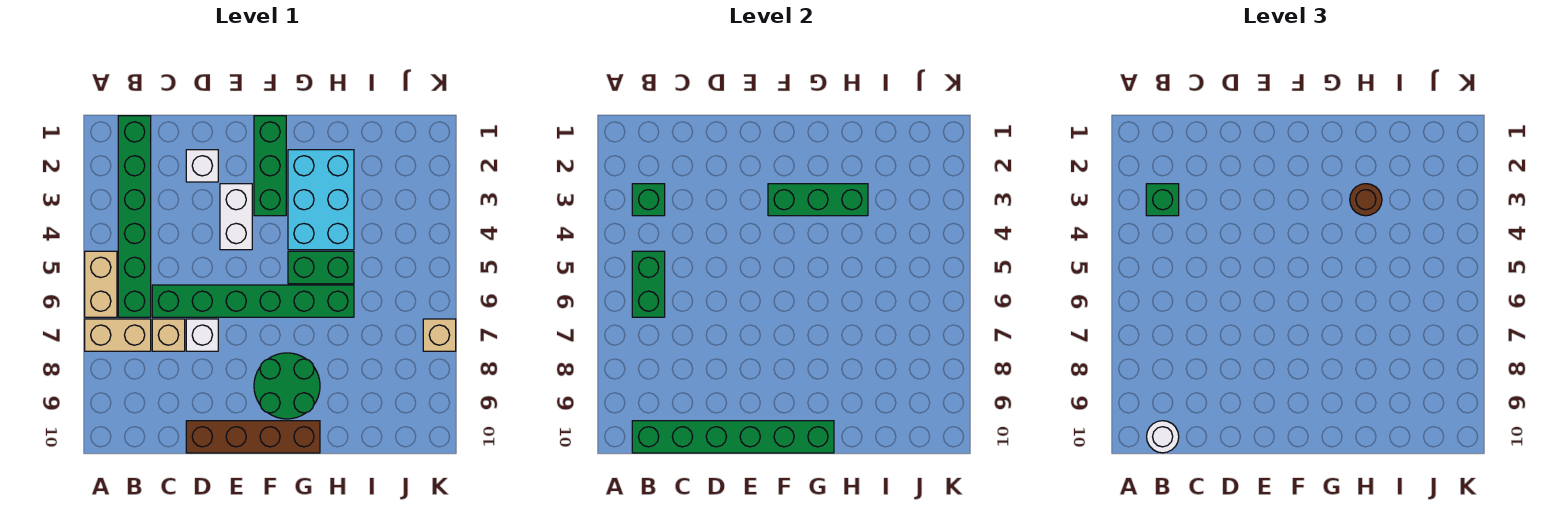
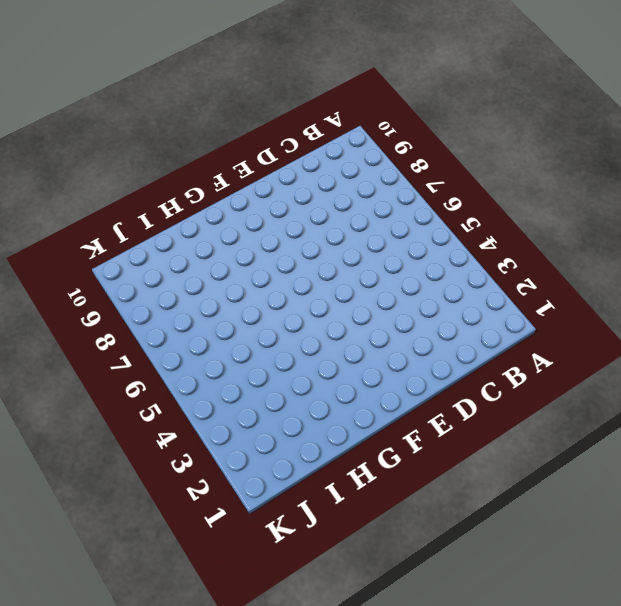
none -> tan brick A5:A6 level 1
none -> tan brick A7:B7 level 1
none -> green brick B1:B6 level 1

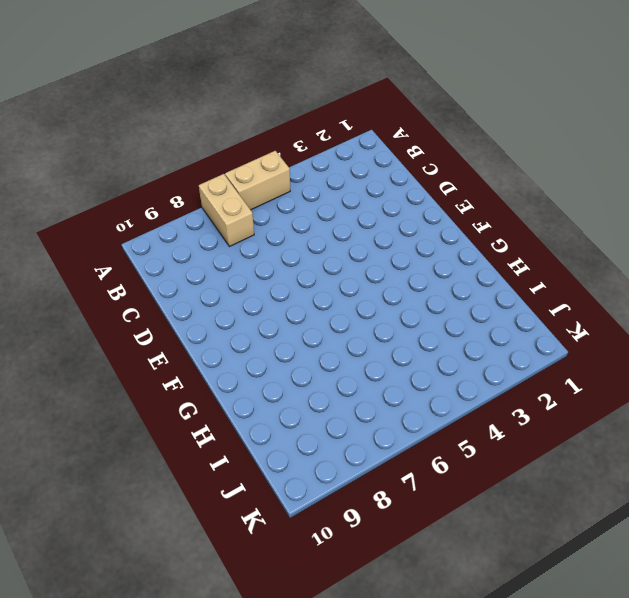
none -> green brick B1:B6 level 1
none -> green brick C6:H6 level 1
none -> tan brick C7 level 1

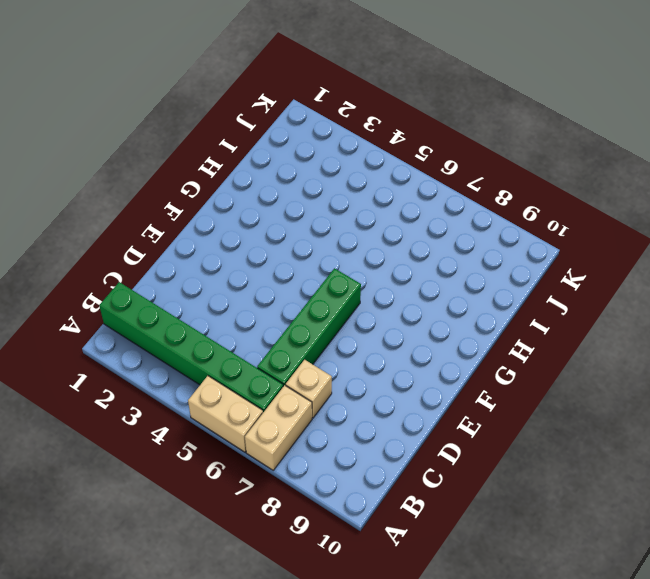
green brick C6:F6 level 1 -> green brick C6:H6 level 1
none -> white brick D2 level 1
none -> white brick D7 level 1
none -> brown brick D10:G10 level 1

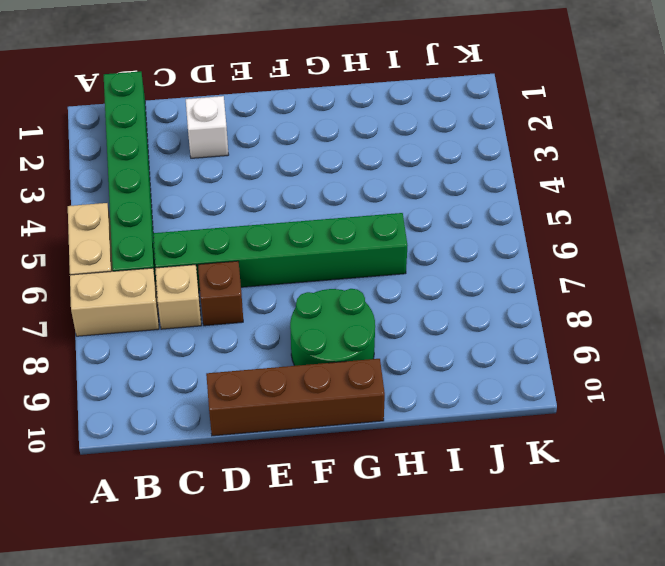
brown brick D7 level 1 -> white brick D7 level 1
none -> white brick E3:E4 level 1
none -> green brick F1:F3 level 1
none -> cyan brick G2:H4 level 1

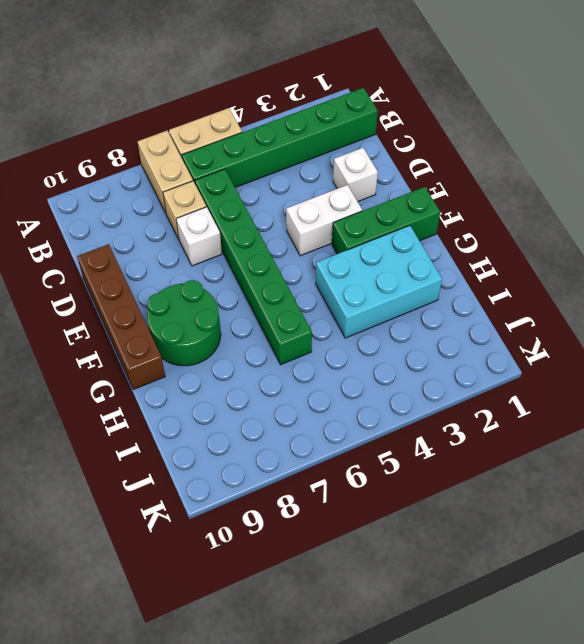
none -> green brick G5:H5 level 1
none -> tan brick K7 level 1
none -> green brick B3 level 2

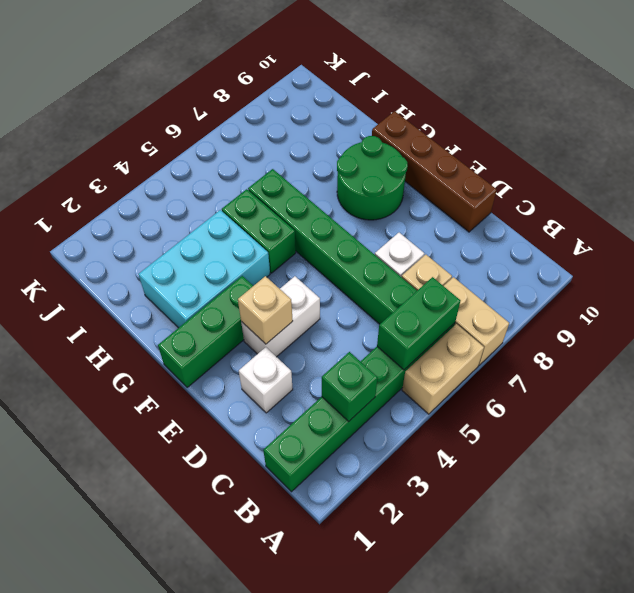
tan brick E3 level 2 -> tan brick K7 level 1
none -> green brick B10:G10 level 2
none -> green brick F3:H3 level 2
none -> green brick B3 level 3

